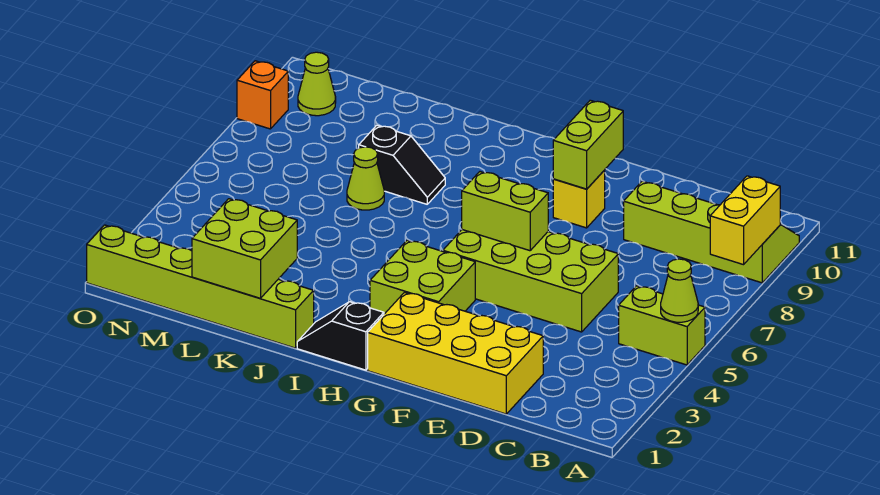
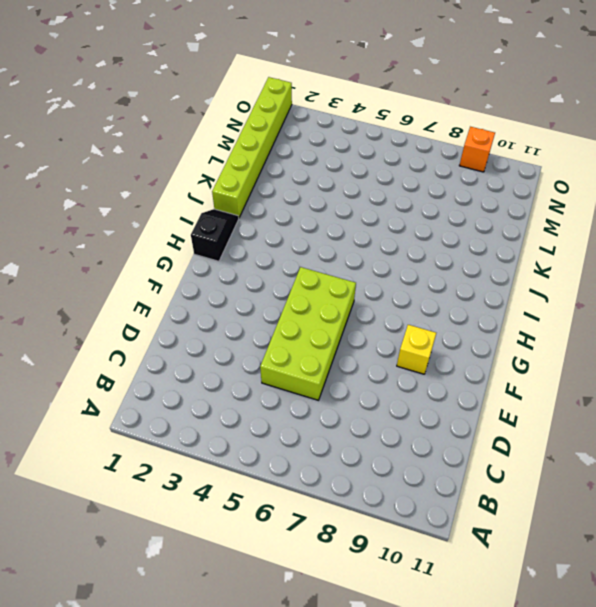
none -> lime brick A5:B5 level 1
none -> lime slope A9:D10 level 1 top 9
none -> yellow brick D1:G2 level 1

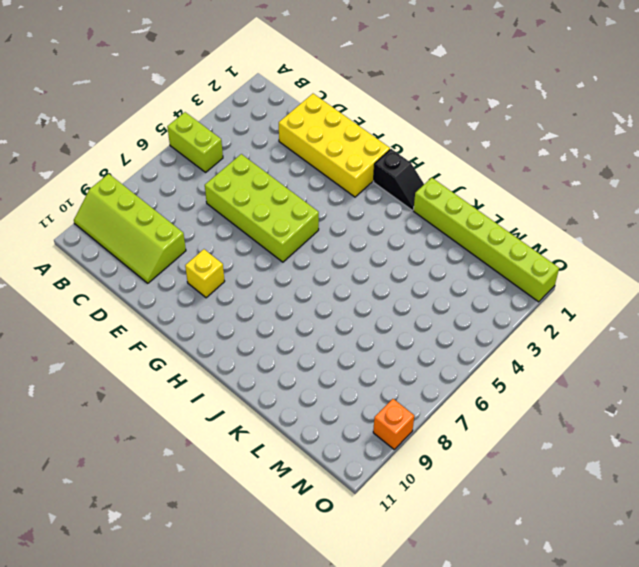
none -> lime brick G3:H4 level 1
none -> black slope J8:K8 level 1 top K
none -> lime cone K7 level 1

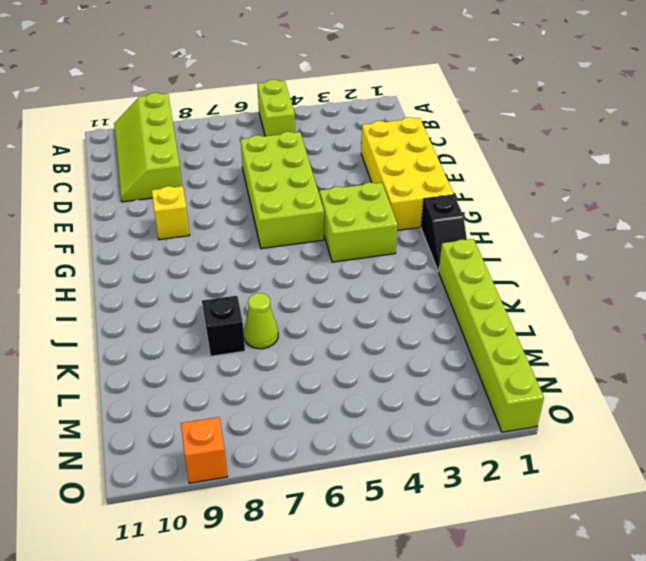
none -> lime cone N10 level 1
none -> lime cone A5 level 2
none -> yellow brick A8:A9 level 2

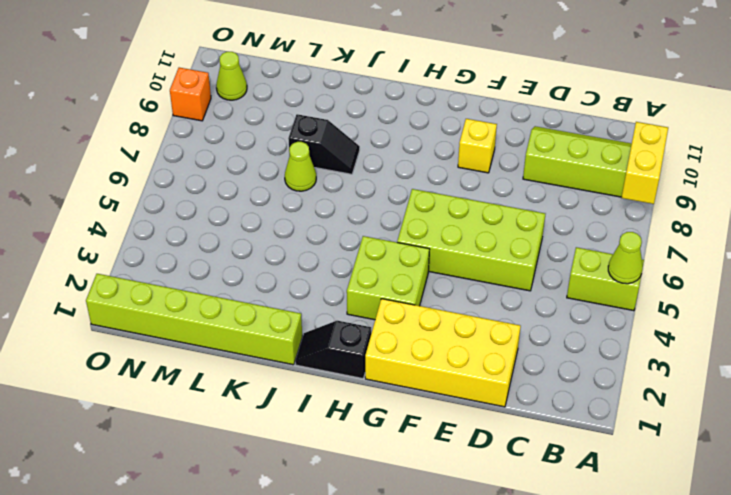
none -> lime brick F6:G6 level 2
none -> lime brick F9:F10 level 2
none -> lime brick K1:L2 level 2

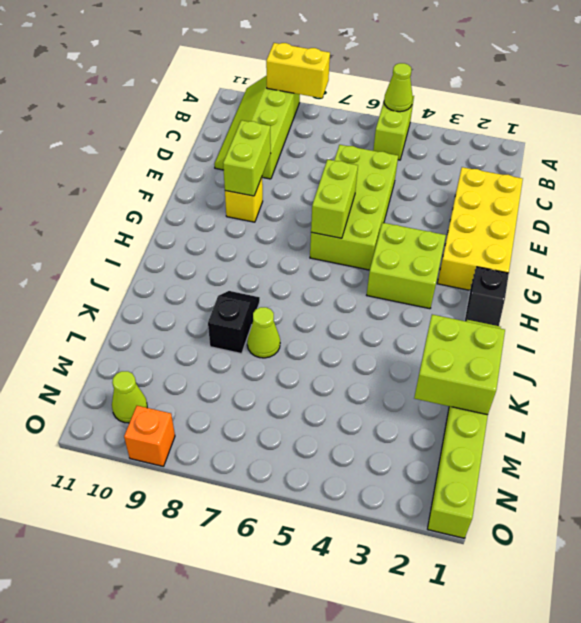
lime brick E9:F9 level 2 -> lime brick F9:F10 level 2

